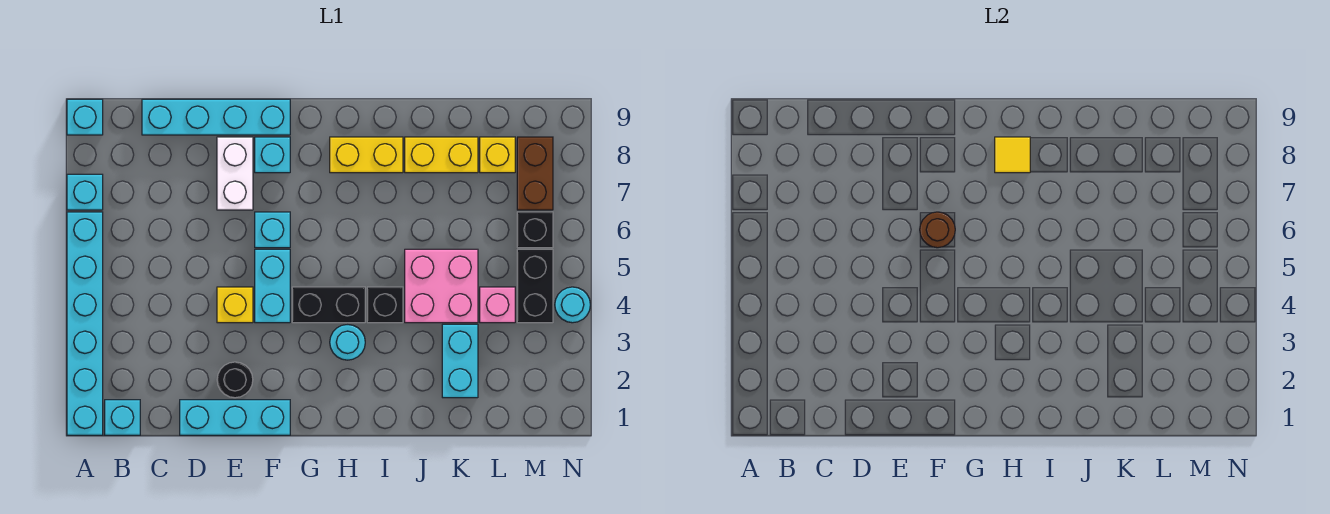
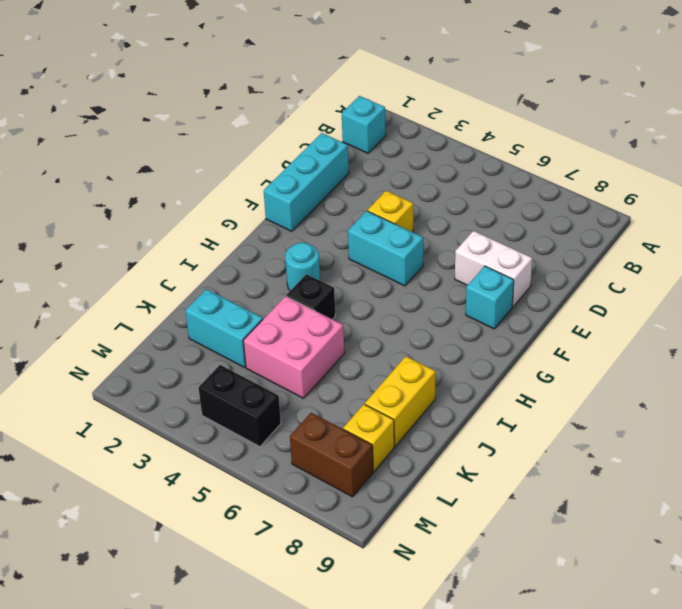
none -> cyan brick A1:A6 level 1
none -> cyan brick A7 level 1
none -> cyan brick A9 level 1

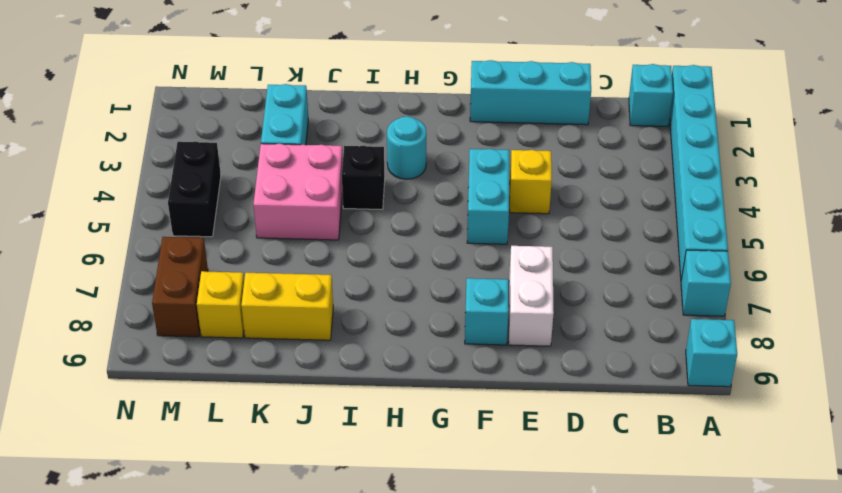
none -> cyan brick C9:F9 level 1
none -> black round brick E2 level 1
none -> cyan brick F6 level 1

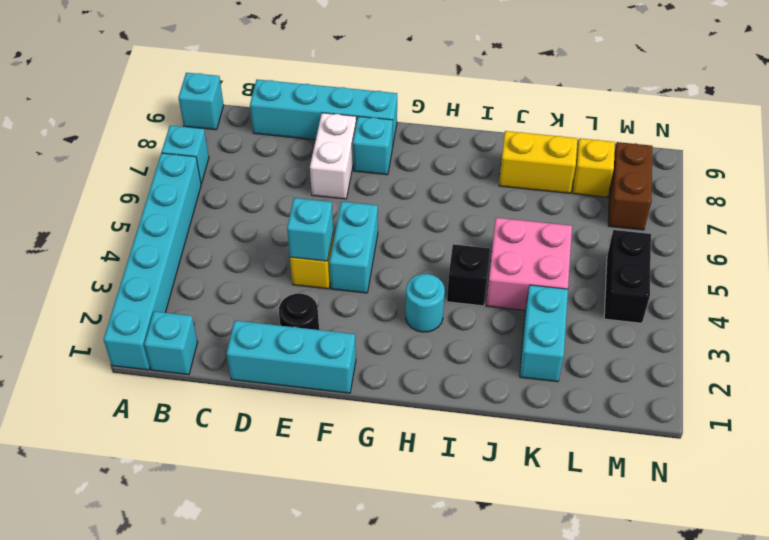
cyan brick E4 level 2 -> cyan brick F6 level 1
none -> black brick G4:H4 level 1
none -> yellow brick H8:I8 level 1
none -> pink brick L4 level 1

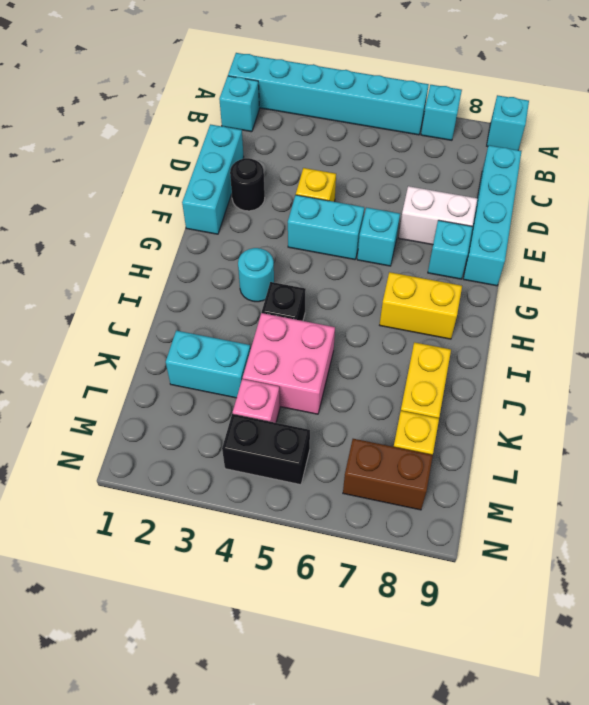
yellow brick H7:H8 level 1 -> yellow brick H8:I8 level 1
none -> black brick G4:H4 level 1
none -> black brick M6 level 1
none -> cyan round brick N4 level 1

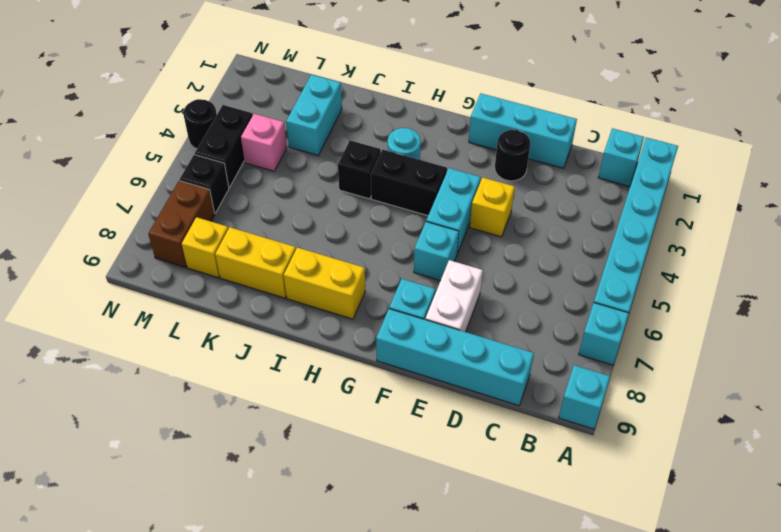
black round brick N4 level 1 -> cyan round brick N4 level 1
none -> pink brick J4:K5 level 1
none -> brown round brick F6 level 2
none -> yellow tile H8 level 2

